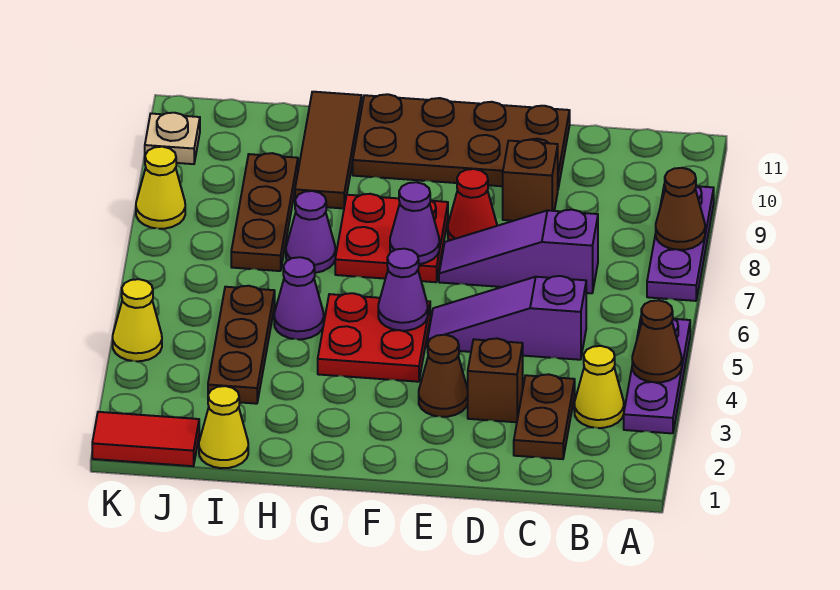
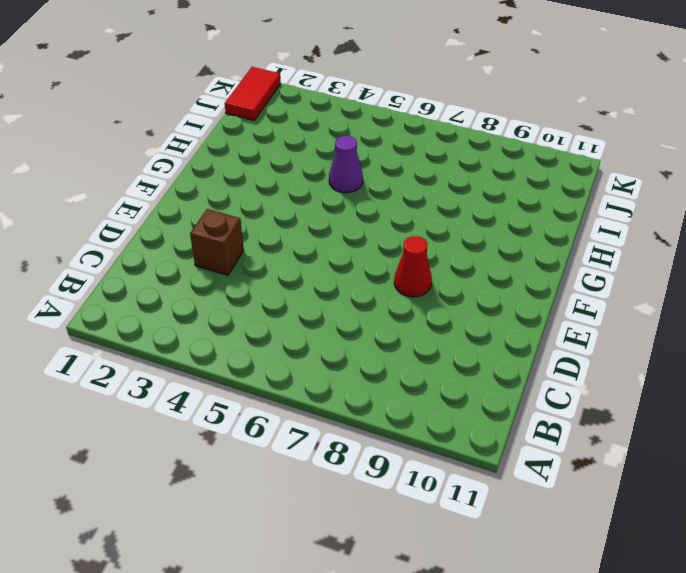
none -> purple plate A3:A5 level 1
none -> purple plate A7:A9 level 1
none -> yellow cone B3 level 1

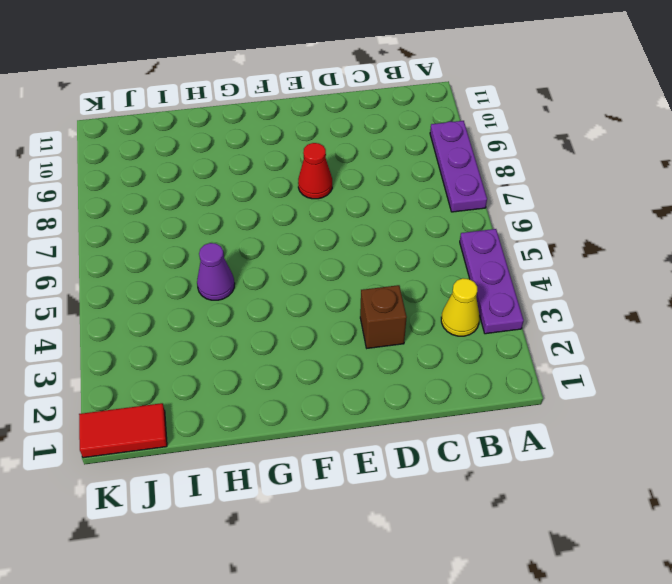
none -> brown plate C2:C3 level 1
none -> purple slope C5:E5 level 1 top C
none -> purple slope C7:E7 level 1 top C

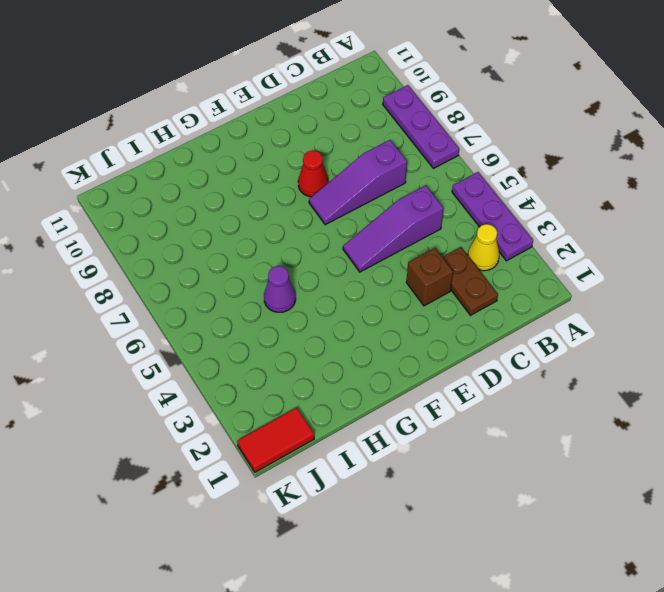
none -> brown brick D9 level 1
none -> brown plate D10:G11 level 1
none -> brown cone E3 level 1

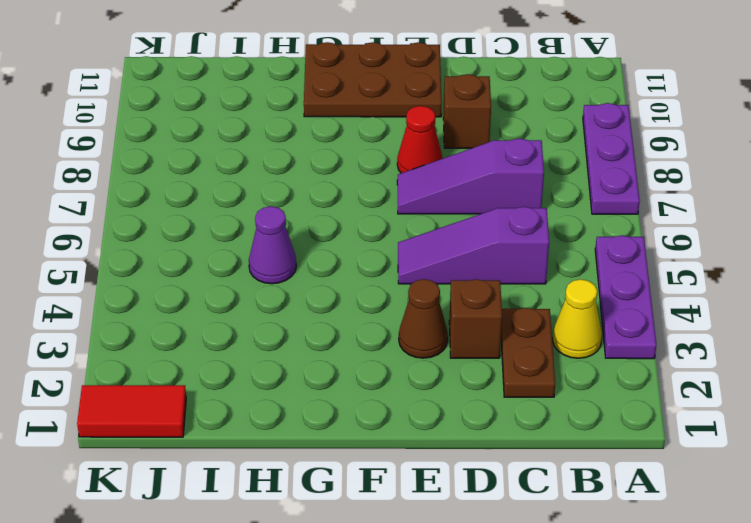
brown plate E10:G11 level 1 -> brown plate D10:G11 level 1
none -> red plate F4:G5 level 1
none -> red plate F7:G8 level 1
none -> purple cone H7 level 1

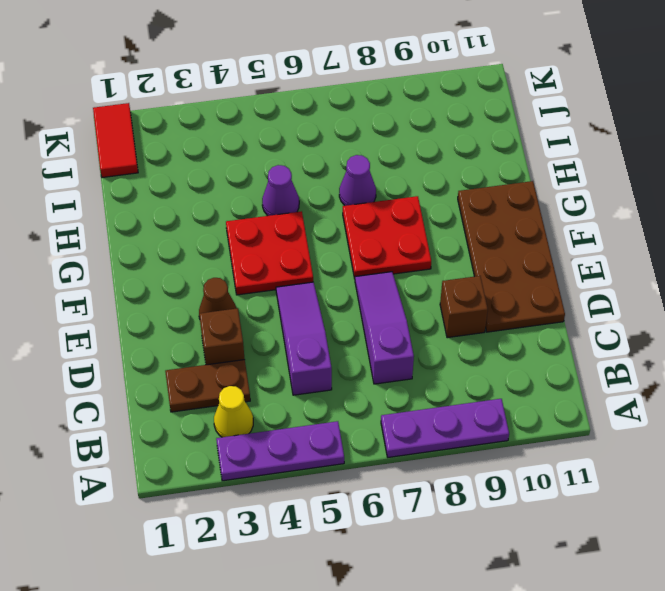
none -> red cone E8 level 1
none -> brown tile H9:H11 level 1
none -> yellow cone I1 level 1

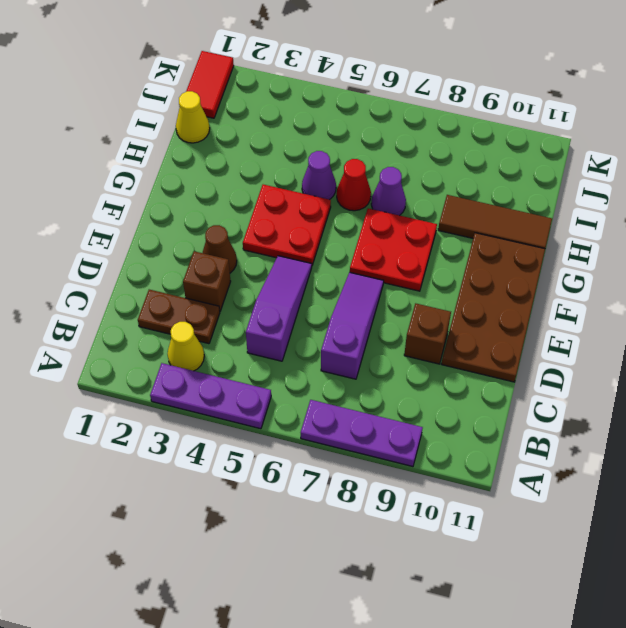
red cone H6 level 1 -> red cone E8 level 1
none -> brown plate I3:I5 level 1
none -> brown plate I7:I9 level 1
none -> yellow cone K4 level 1

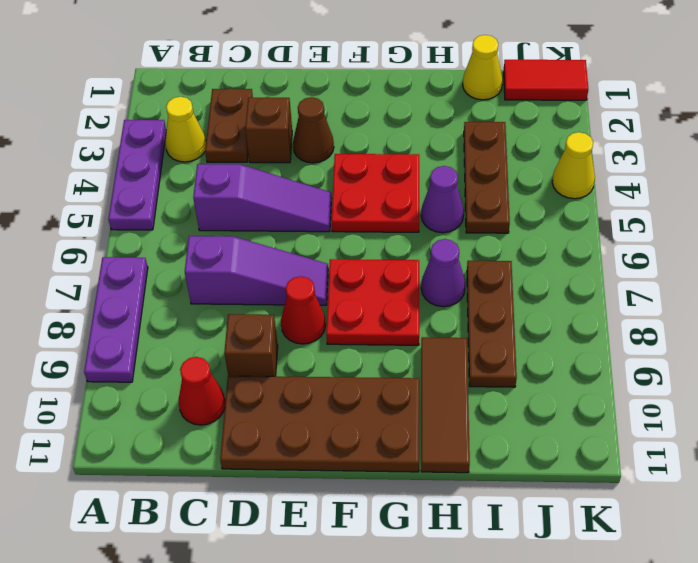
red cone C10 level 1 -> none
none -> yellow cone K8 level 1
none -> tan plate K10 level 1
none -> brown cone A4 level 2

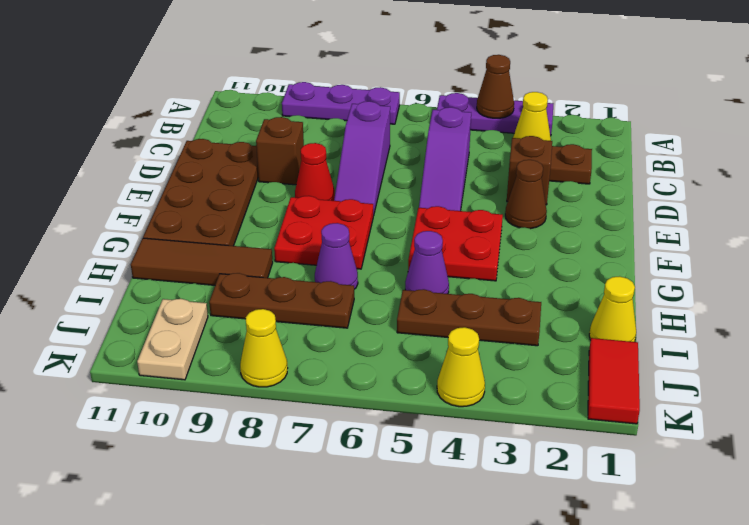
tan plate J10:K10 level 1 -> tan plate K10 level 1
none -> brown cone A8 level 2
none -> purple cone F5 level 2
none -> purple cone F7 level 2

